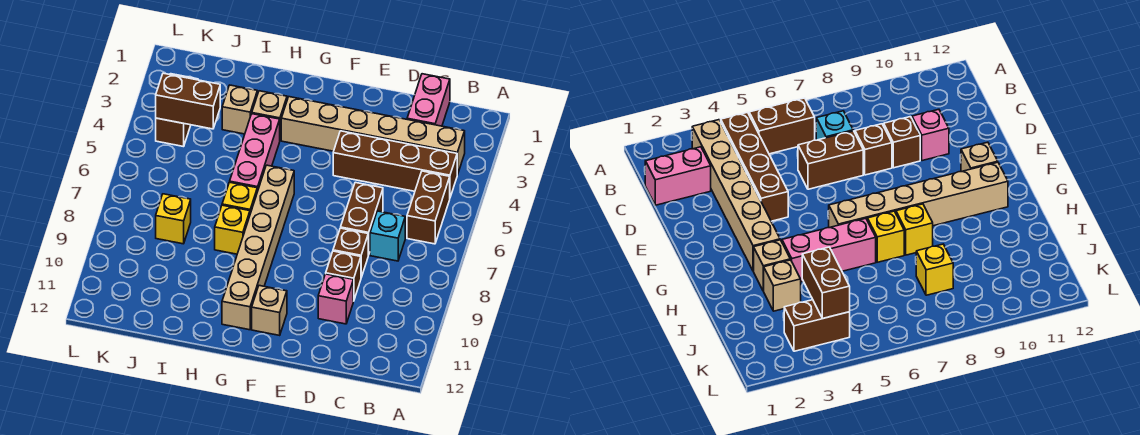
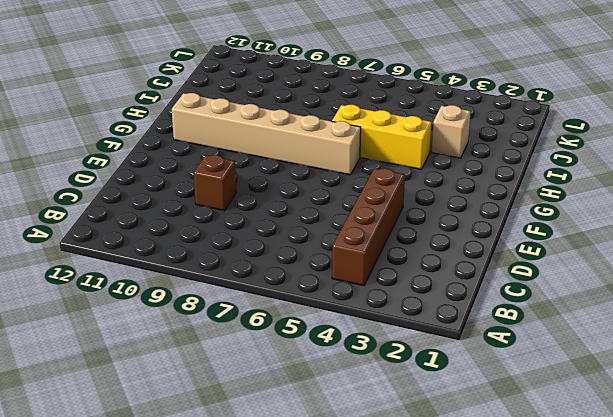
yellow brick H4:H6 level 1 -> pink brick H4:H6 level 1
none -> tan brick B3:G3 level 1
none -> brown brick B5:B6 level 1
none -> pink brick C1:C2 level 1

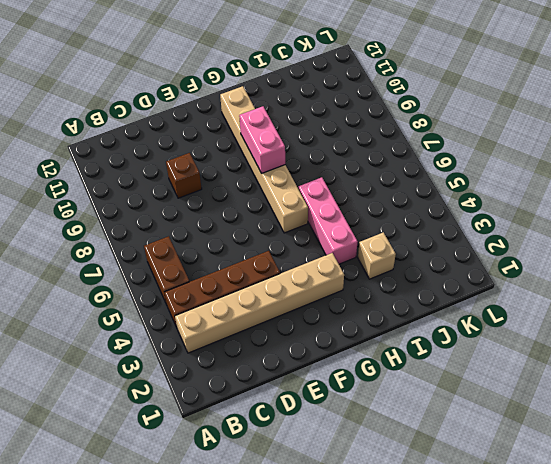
pink brick G8:G9 level 2 -> pink brick C1:C2 level 1
none -> cyan brick C7 level 1
none -> brown brick D6:D7 level 1
none -> brown brick D8 level 1

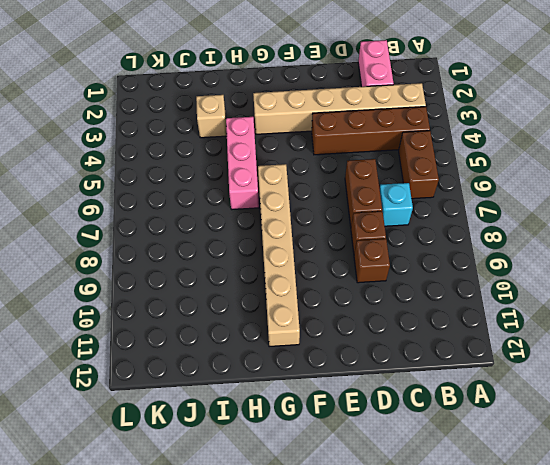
none -> pink brick D10 level 1
none -> tan brick F11 level 1
none -> tan brick H3 level 1

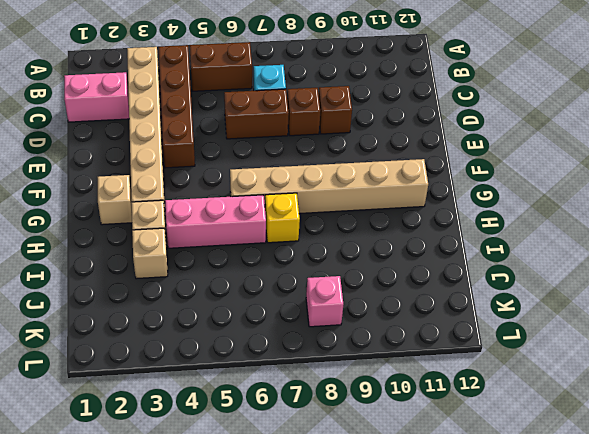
tan brick G2 level 1 -> tan brick F11 level 1
pink brick K8 level 1 -> pink brick D10 level 1
none -> yellow brick H8 level 1
none -> yellow brick J8 level 1
none -> brown brick K3:K4 level 1

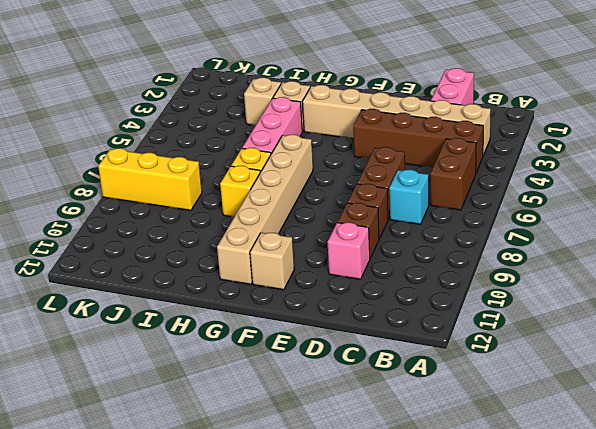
yellow brick J8:L8 level 1 -> yellow brick J8 level 1
none -> brown brick K3:K4 level 1
none -> brown brick J4:K4 level 2

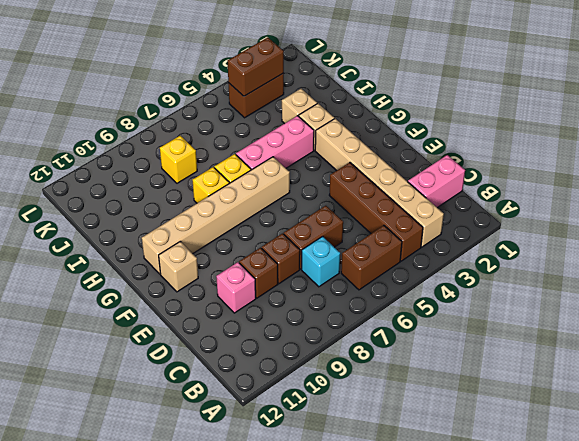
brown brick K3:K4 level 2 -> brown brick J4:K4 level 2

